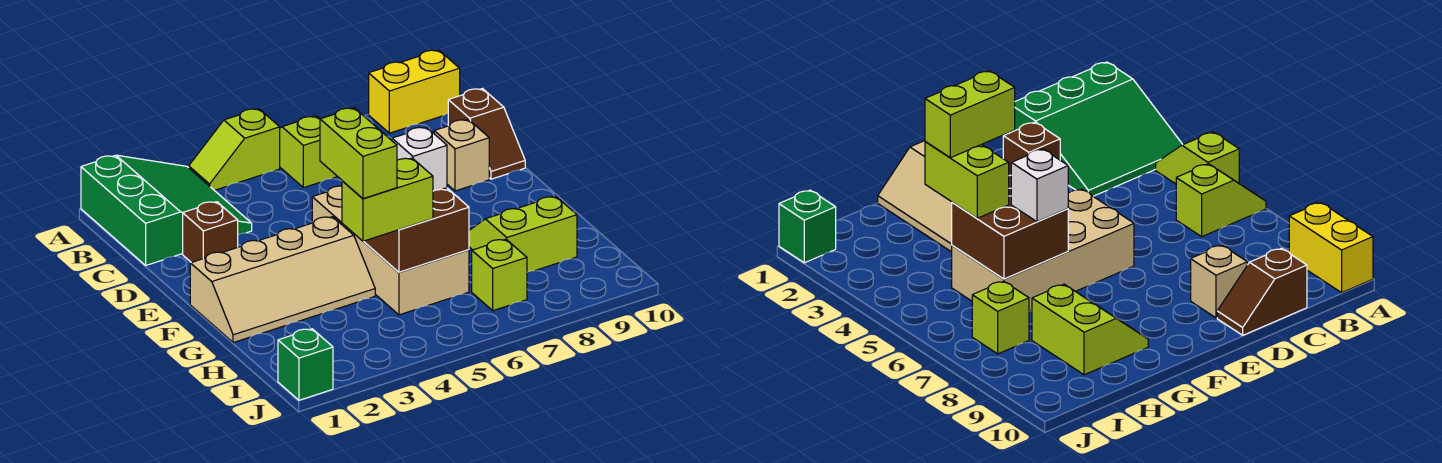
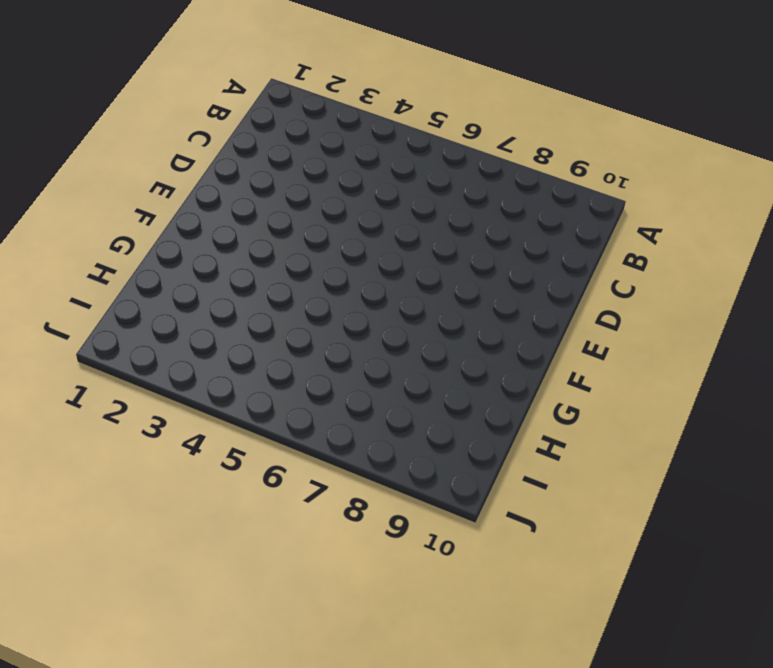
none -> green slope A1:C3 level 1 top 1
none -> lime slope A4:A5 level 1 top 5
none -> lime slope A6:B6 level 1 top B

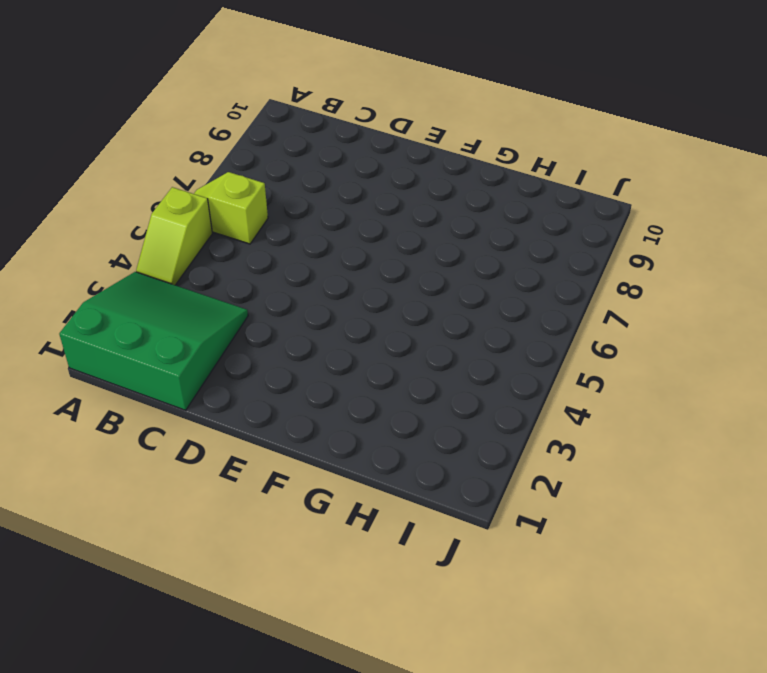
none -> yellow brick A9:A10 level 1
none -> brown slope C10:D10 level 1 top C
none -> brown brick D2 level 1

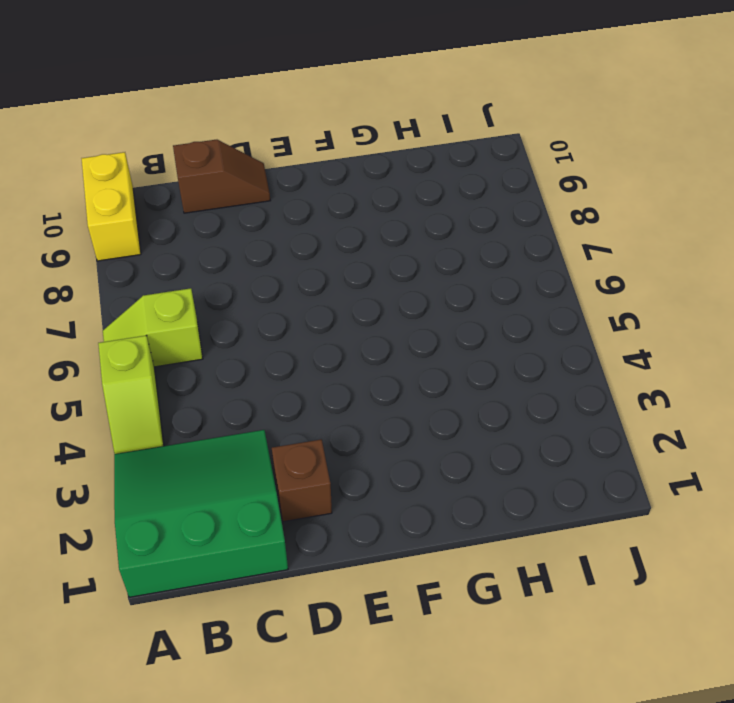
none -> tan brick D9 level 1
none -> tan brick E5:H6 level 1
none -> tan slope F1:G4 level 1 top F

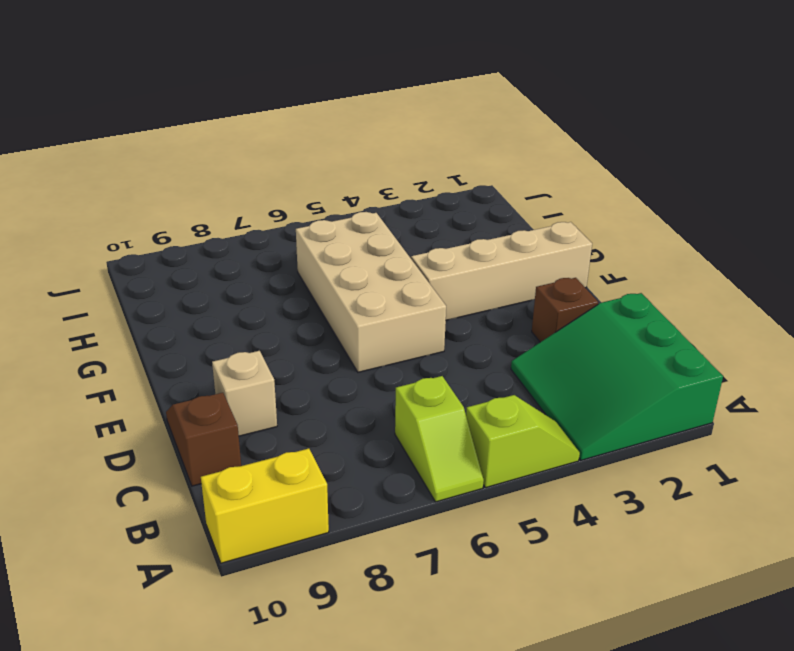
none -> lime slope G8:H9 level 1 top H
none -> lime brick I7 level 1
none -> green brick J1 level 1

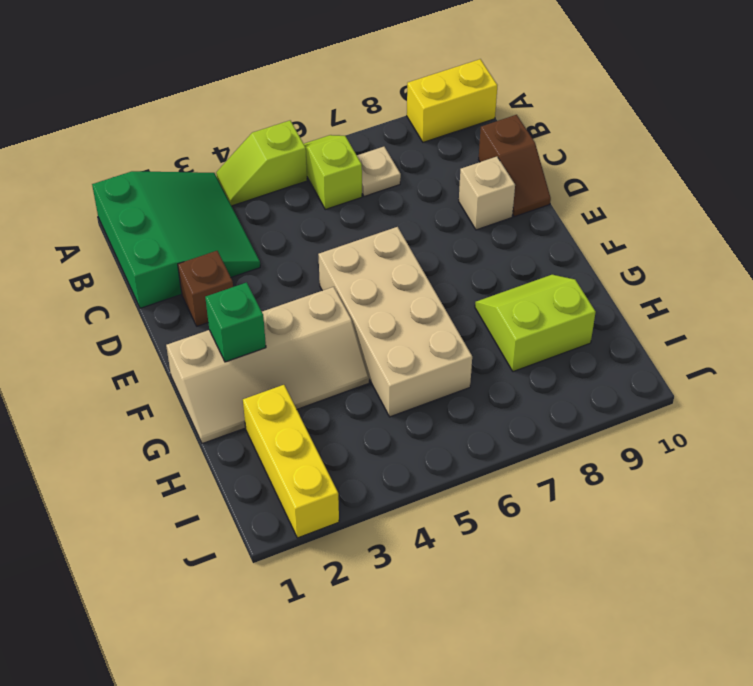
tan plate B7 level 1 -> none
green brick F2 level 2 -> green brick J1 level 1
yellow brick H2:J2 level 1 -> none
none -> lime brick I7 level 1
none -> brown brick G5:H6 level 2
none -> white brick G6 level 3

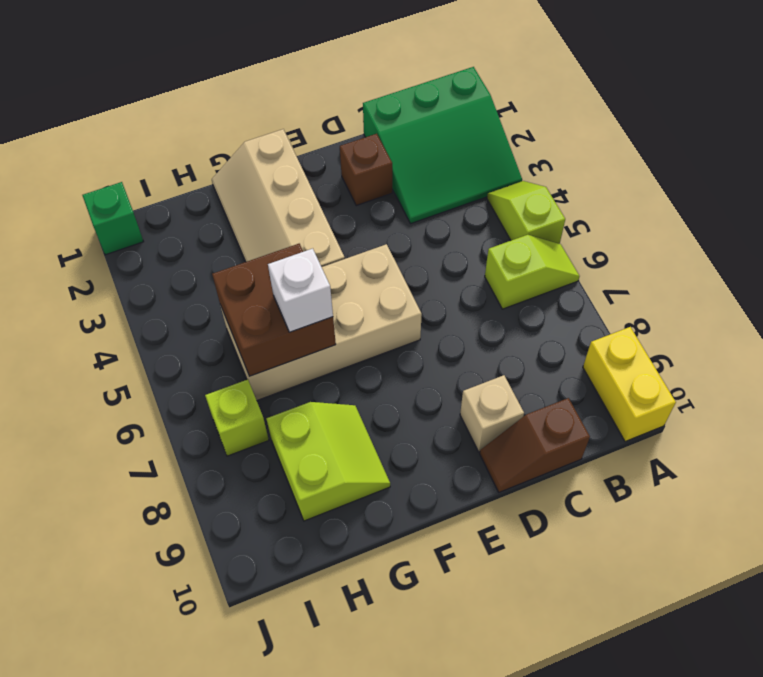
none -> lime brick H4:H5 level 3
none -> lime brick G4:H4 level 4

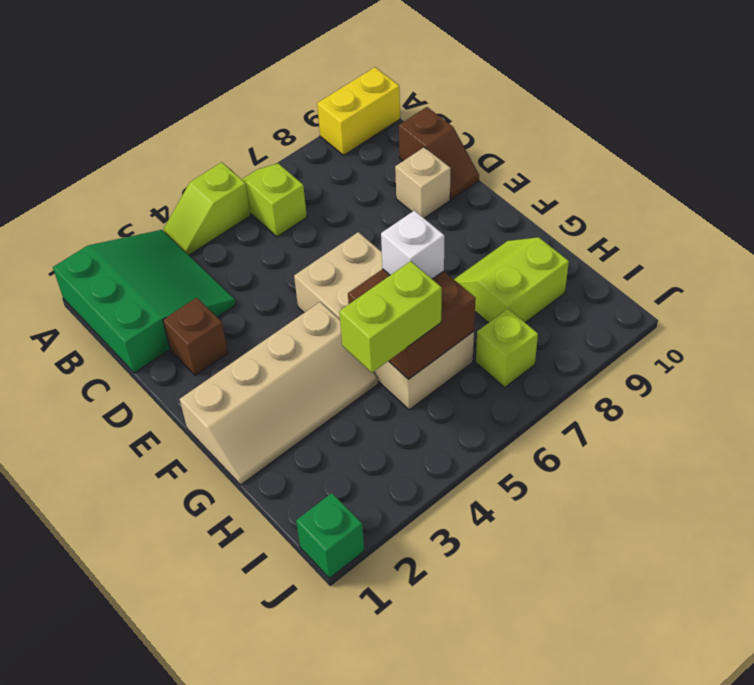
none -> lime brick G4:H4 level 4

